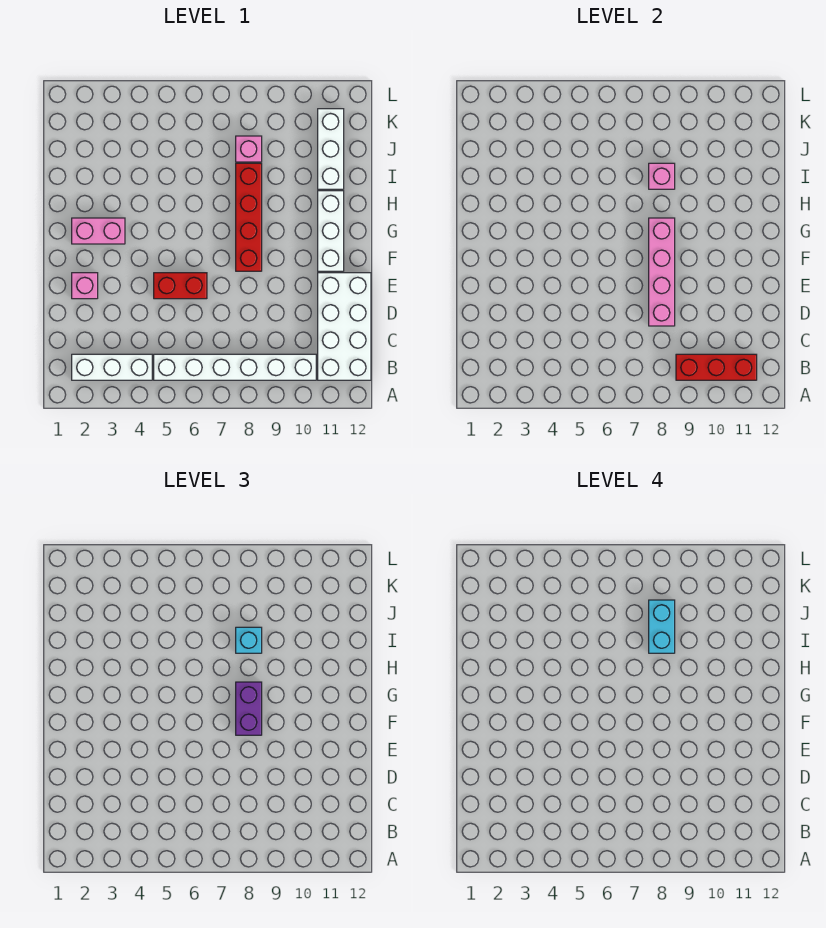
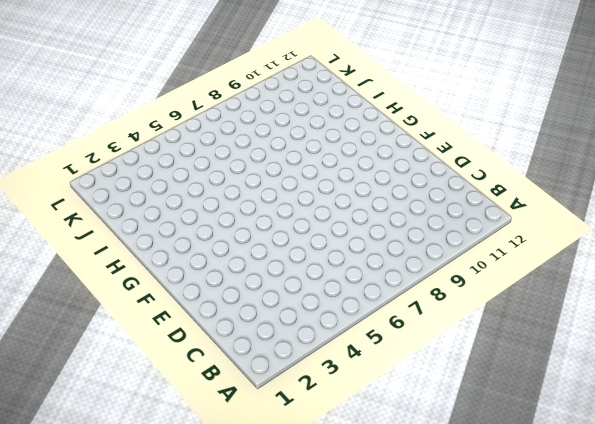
none -> white brick B2:B4 level 1
none -> white brick B5:B10 level 1
none -> white brick B11:E12 level 1

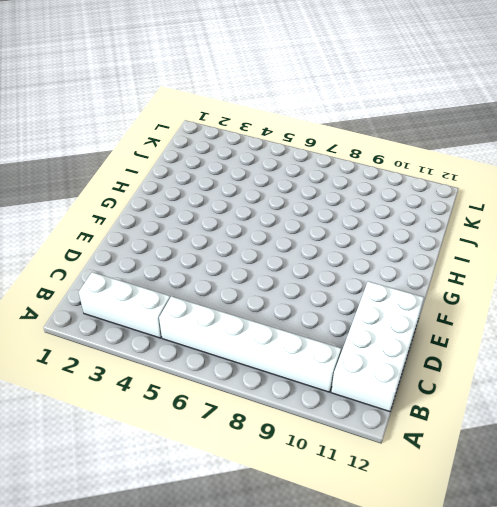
none -> pink brick E2 level 1
none -> red brick E5:E6 level 1
none -> red brick F8:I8 level 1

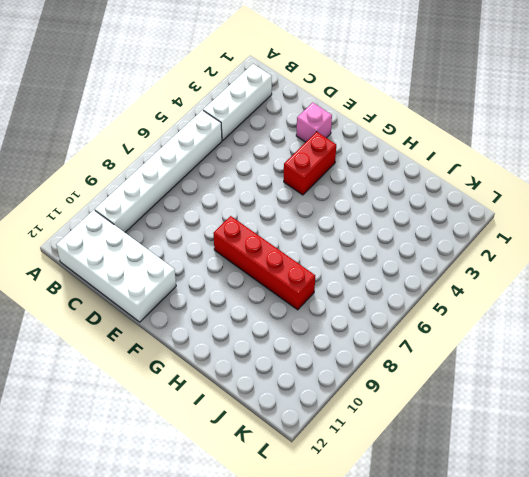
red brick F3:F4 level 1 -> red brick E5:E6 level 1
none -> white brick F11:H11 level 1
none -> pink brick G2:G3 level 1
none -> white brick I11:K11 level 1

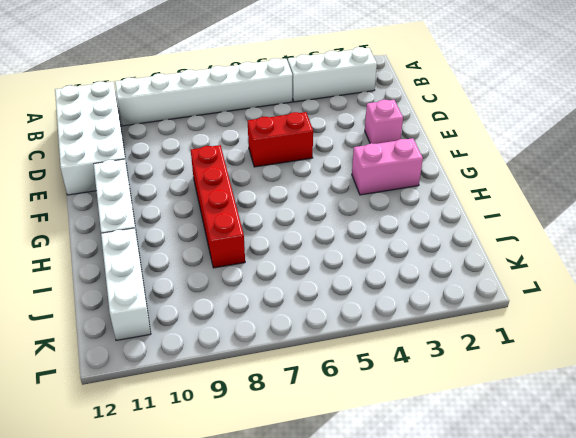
none -> pink brick J8 level 1
none -> red brick B9:B11 level 2
none -> pink brick D8:G8 level 2

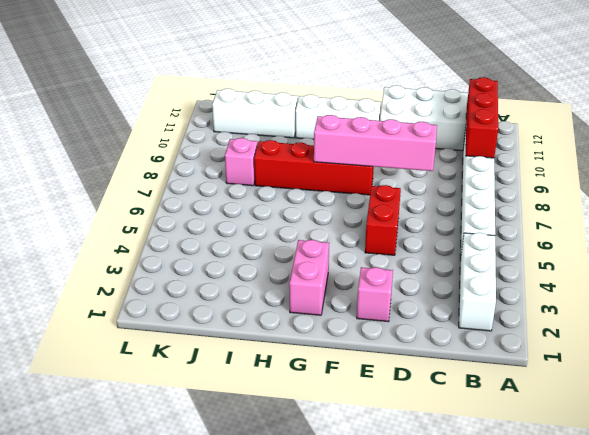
none -> pink brick I8 level 2
none -> purple brick F8:G8 level 3
none -> cyan brick I8 level 3

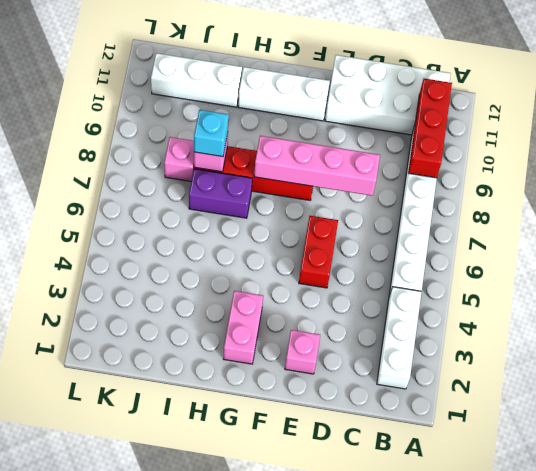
purple brick H7:I7 level 1 -> purple brick F8:G8 level 3
none -> cyan brick I8:J8 level 4

